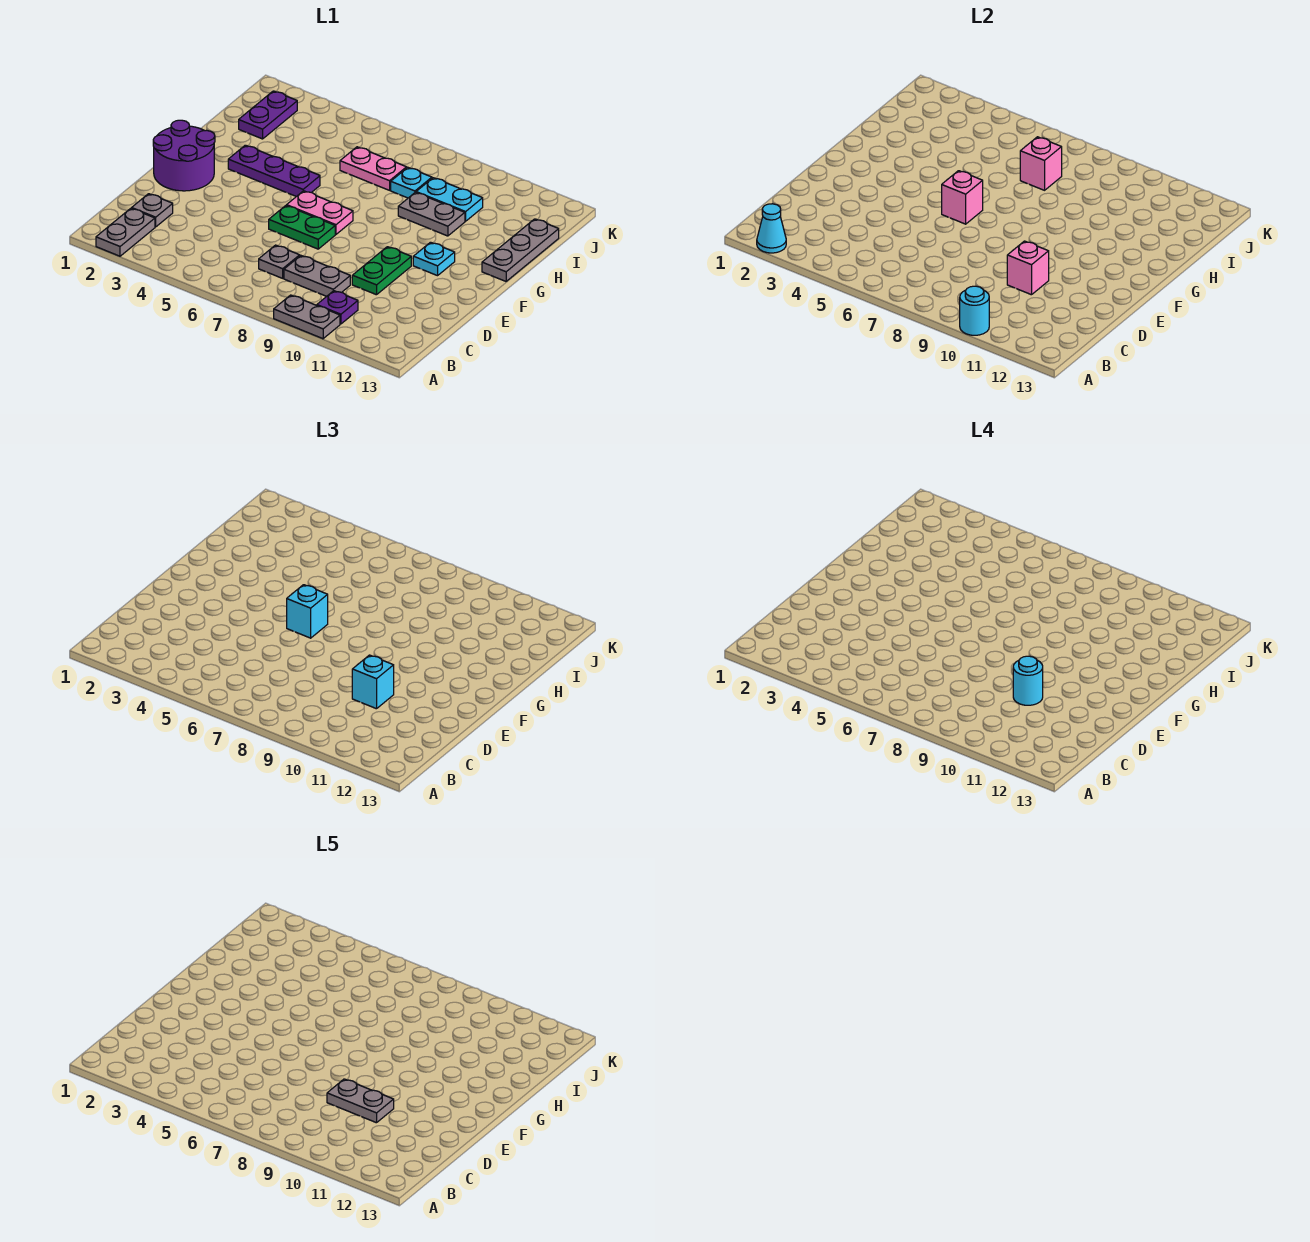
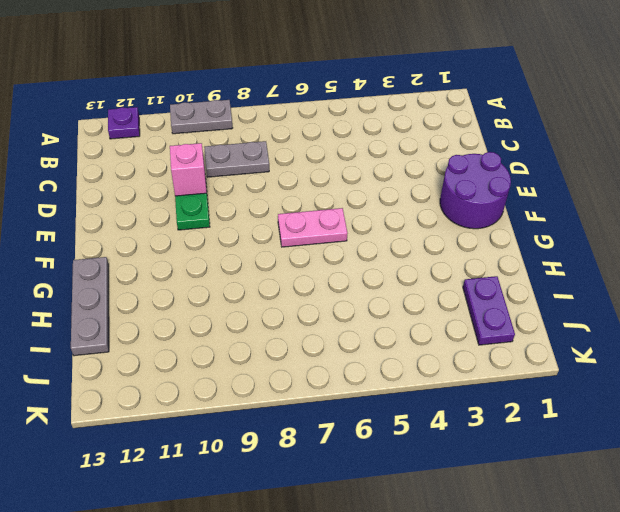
purple plate A12 level 1 -> purple plate B10 level 1
none -> grey plate A2:B2 level 1
none -> grey plate C2 level 1
none -> grey plate C7 level 1

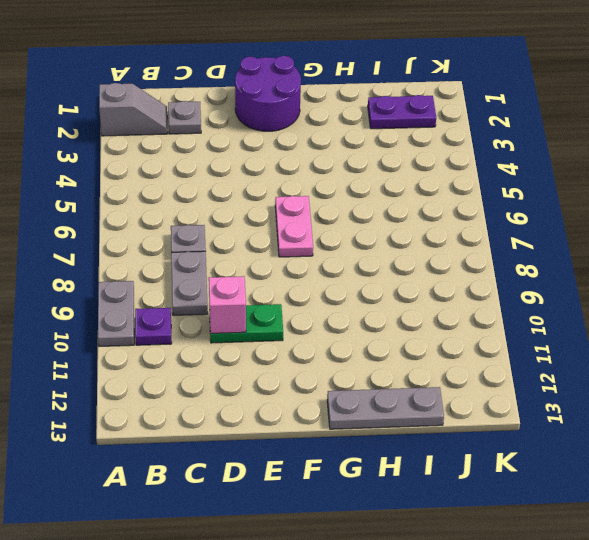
grey slope A2:B2 level 1 top A -> grey plate A2:B2 level 1
none -> green plate E6:E7 level 1
none -> cyan plate F11 level 1
none -> purple plate G3:G5 level 1

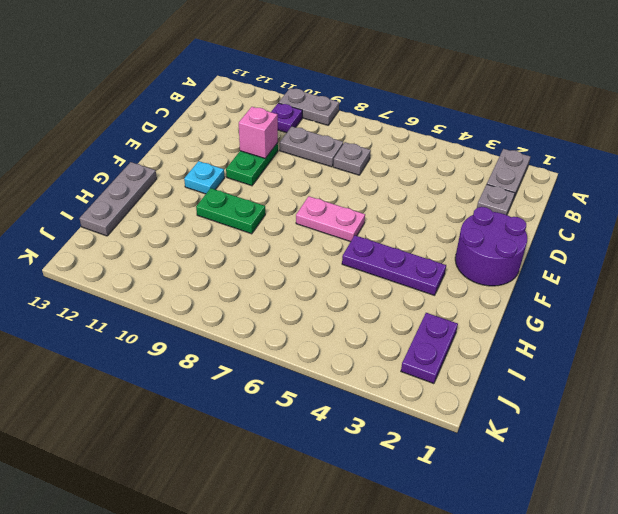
green plate G9:G10 level 1 -> green plate E6:E7 level 1
none -> grey plate H9:H10 level 1
none -> pink plate I6:I7 level 1
none -> cyan plate I8 level 1

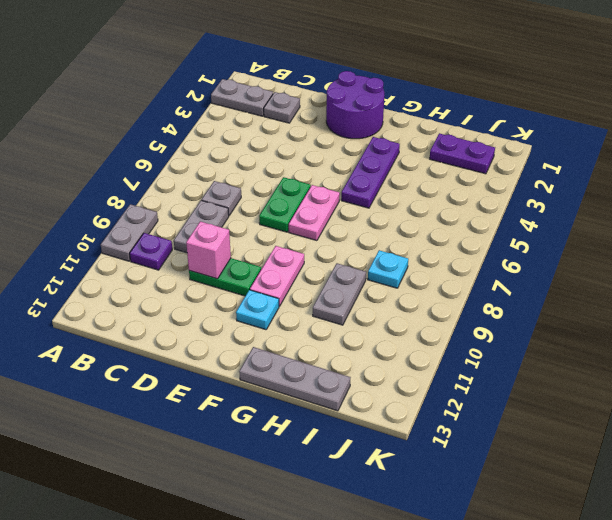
pink plate F9:F10 level 1 -> pink plate I6:I7 level 1
none -> cyan plate I9:I10 level 1
none -> cyan cone A2 level 2
none -> cyan round brick A10 level 2

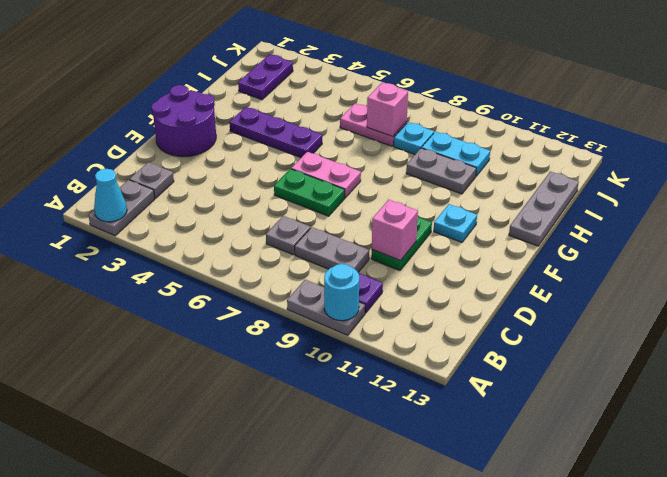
none -> pink brick F6 level 2
none -> cyan brick D10 level 3
none -> cyan brick F6 level 3

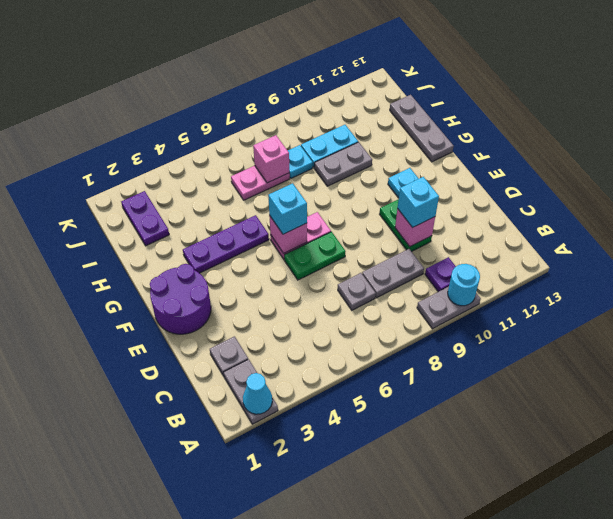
none -> cyan round brick D10 level 4
none -> grey plate D9:D10 level 5

